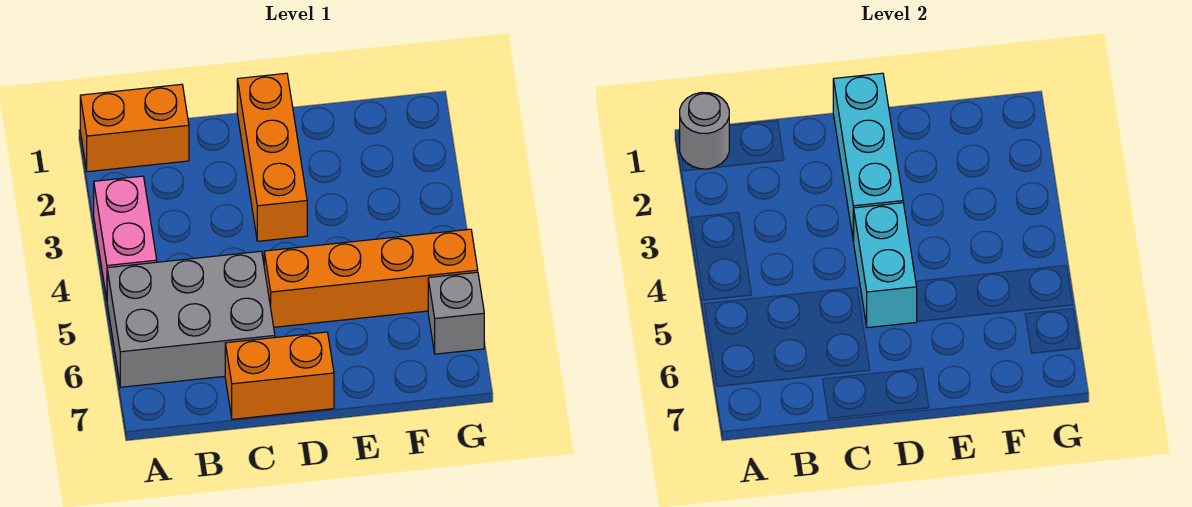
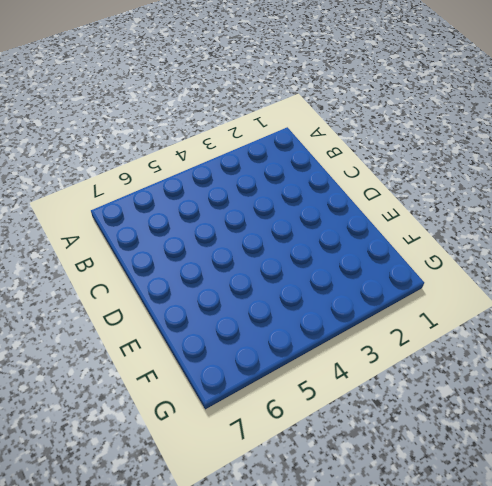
none -> orange brick A1:B1 level 1
none -> pink brick A3:A4 level 1

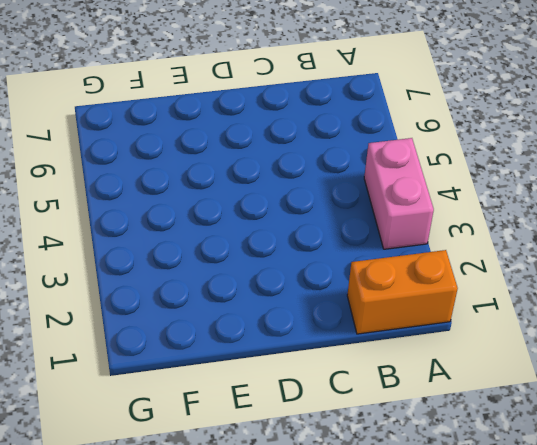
none -> grey brick A5:C6 level 1
none -> orange brick C7:D7 level 1

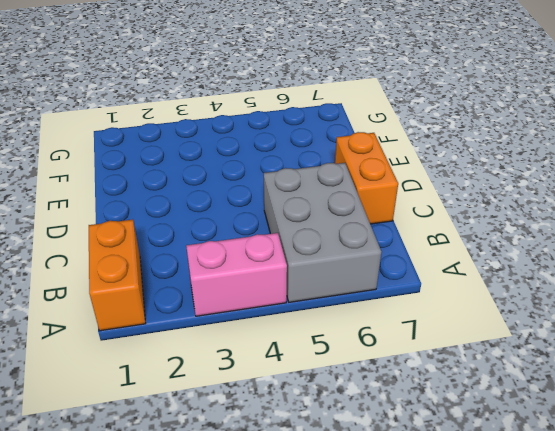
none -> orange brick D1:D3 level 1
none -> orange brick D5:G5 level 1

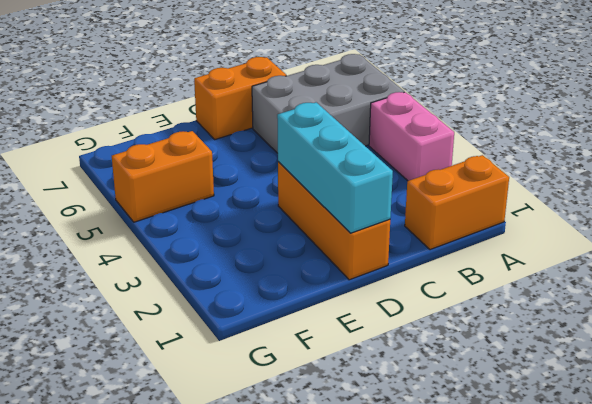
orange brick F5:G5 level 1 -> orange brick D5:G5 level 1
none -> grey brick G6 level 1
none -> grey round brick A1 level 2

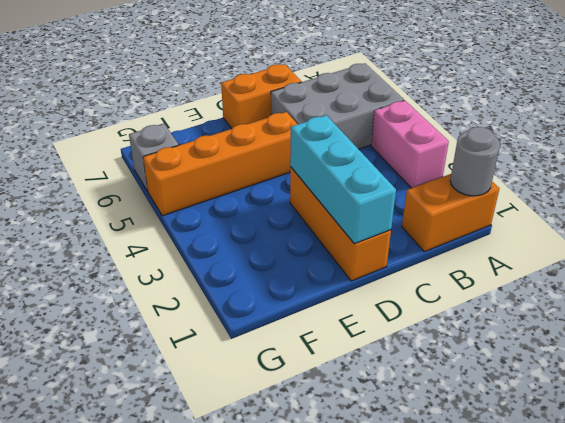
none -> cyan brick D4:D5 level 2

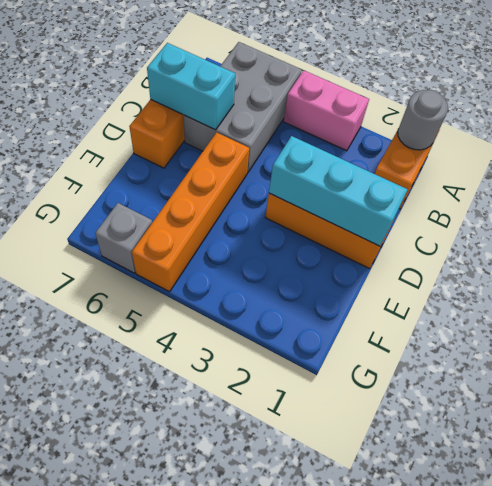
cyan brick C6:C7 level 2 -> cyan brick D4:D5 level 2

